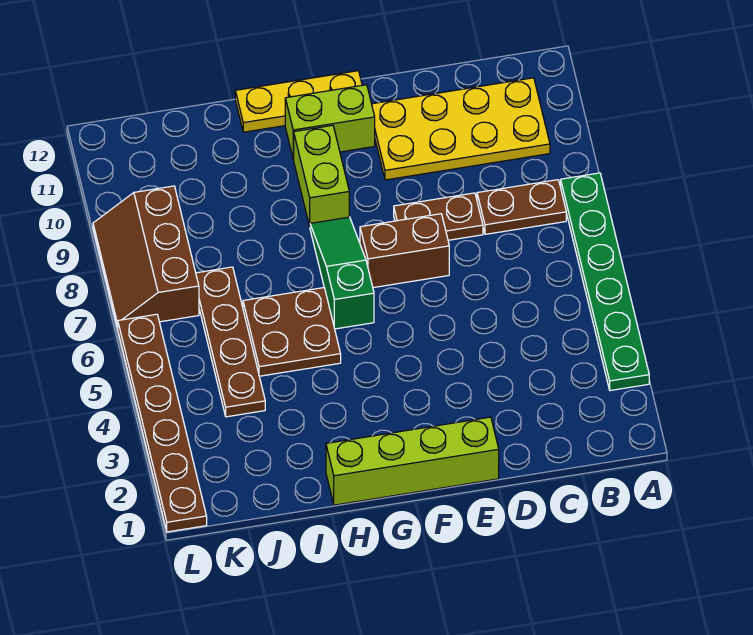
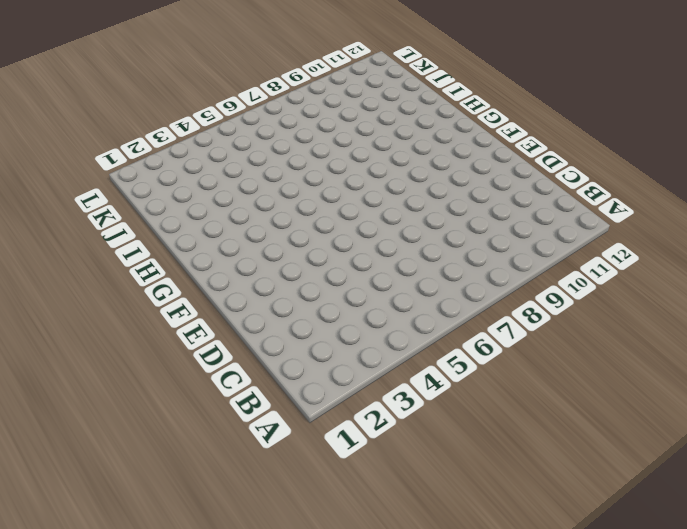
none -> green plate A3:A8 level 1
none -> brown plate B8:C8 level 1
none -> yellow plate B10:E11 level 1

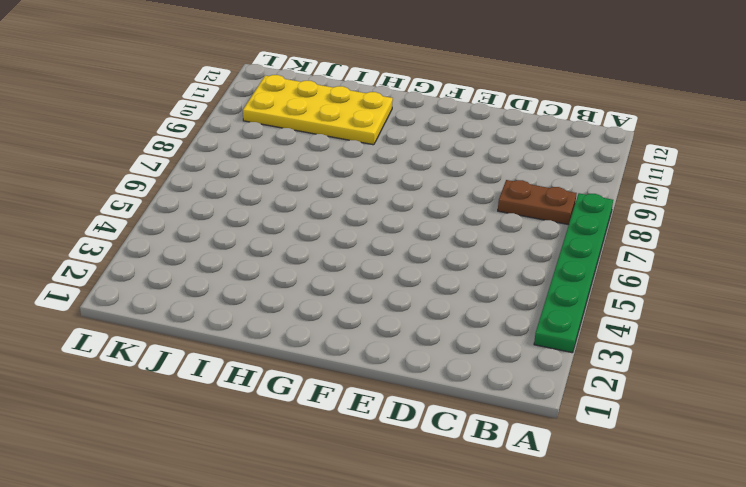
yellow plate H10:K11 level 1 -> yellow plate B10:E11 level 1
none -> brown plate D8:E8 level 1
none -> lime brick E1:H1 level 1
none -> brown brick E7:F7 level 1

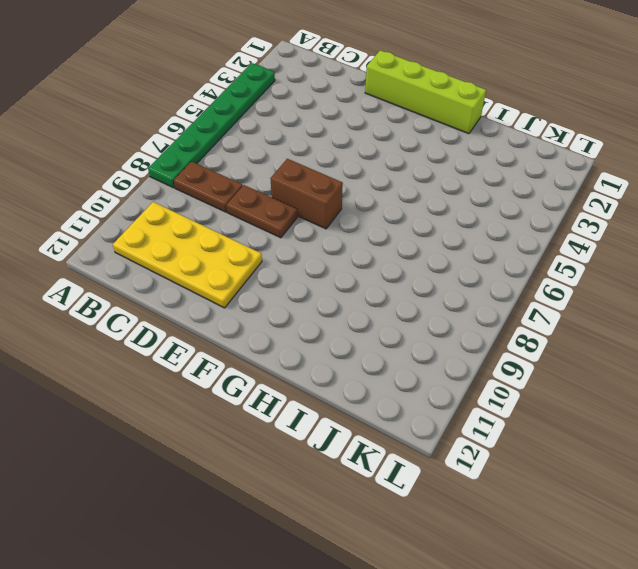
none -> lime brick F11:G11 level 1
none -> yellow plate F12:H12 level 1
none -> green slope G6:G8 level 1 top 6

